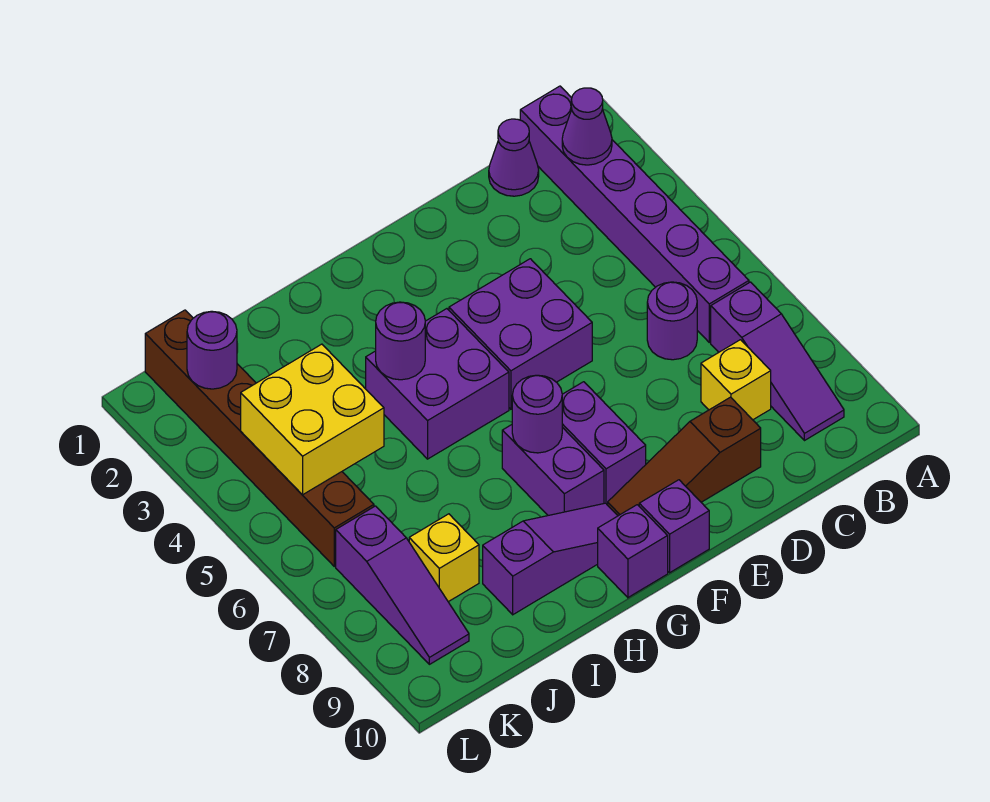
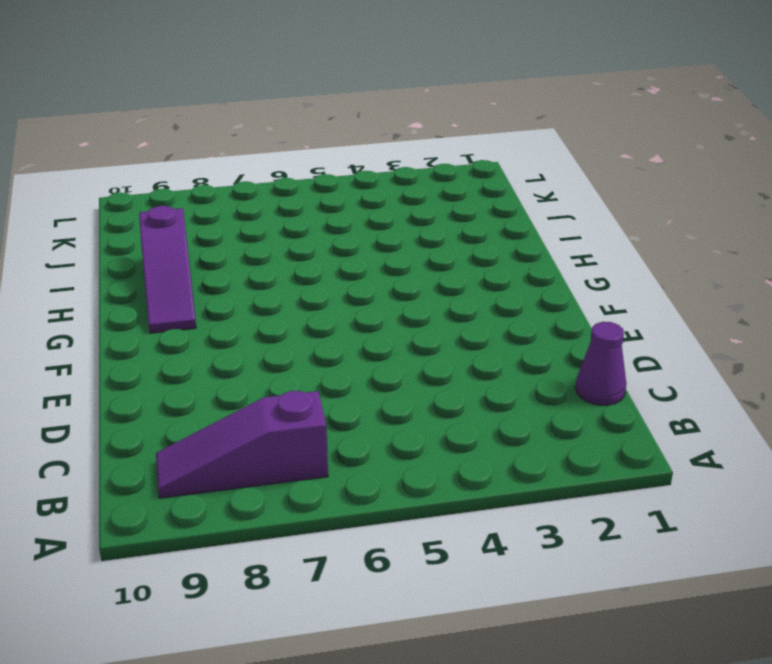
none -> purple brick B1:B6 level 1
none -> purple round brick C6 level 1
none -> yellow brick C8 level 1

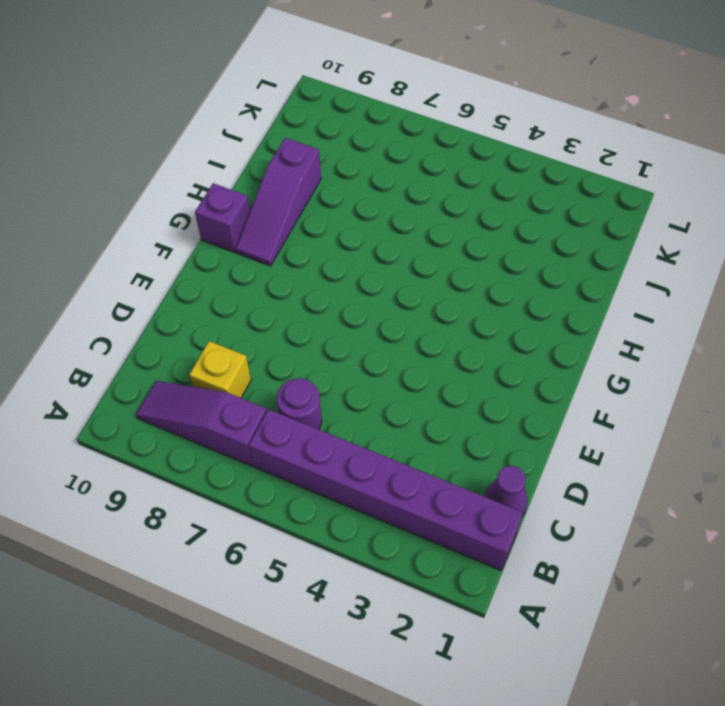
none -> brown slope D9:F9 level 1 top D
none -> purple brick E4:F5 level 1
none -> purple brick F7:F8 level 1

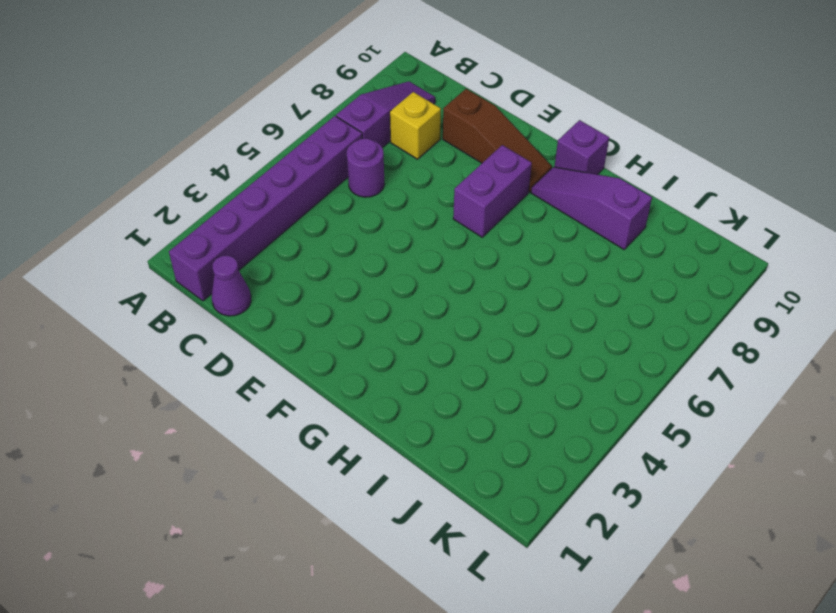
none -> purple brick E4:F5 level 1
none -> purple brick F10 level 1
none -> purple brick G4:H5 level 1

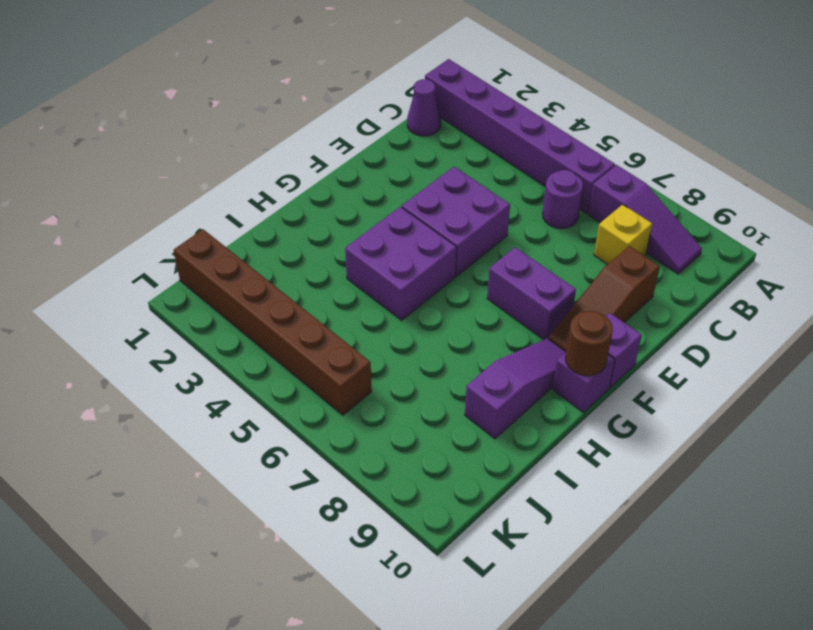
brown round brick G10 level 2 -> none
none -> purple brick G7:G8 level 1
none -> yellow brick J8 level 1
none -> purple slope K7:K9 level 1 top 7

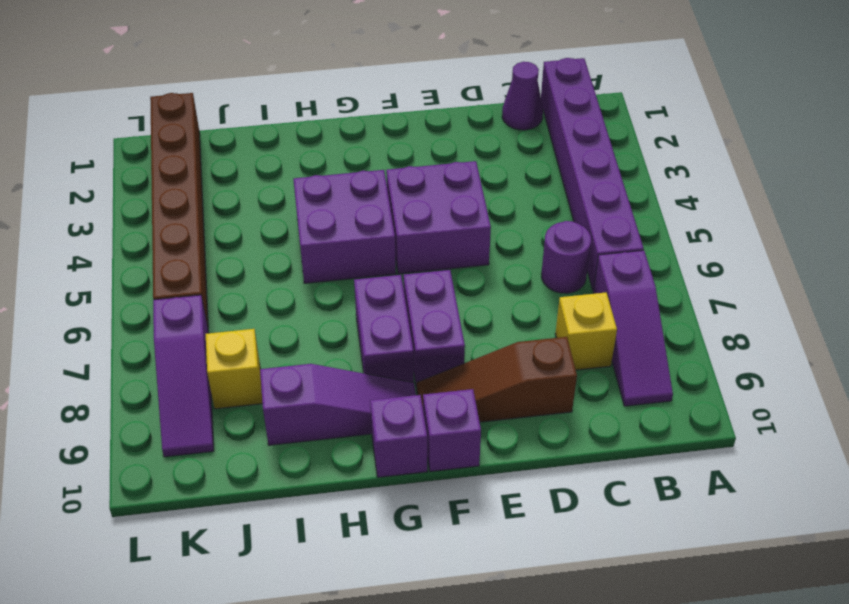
none -> purple cone B2 level 2
none -> purple round brick G7 level 2
none -> purple round brick H4 level 2

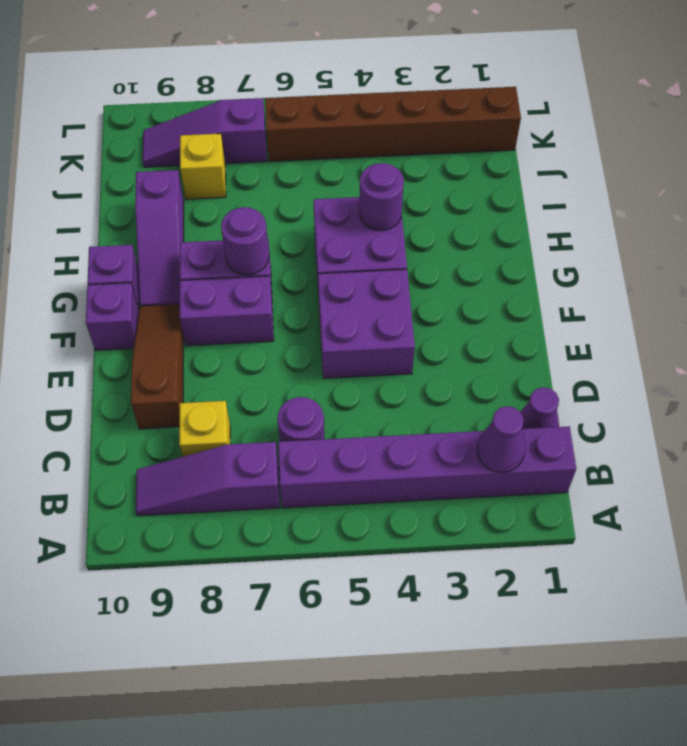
none -> yellow brick J4:K5 level 2
none -> purple round brick K2 level 2

